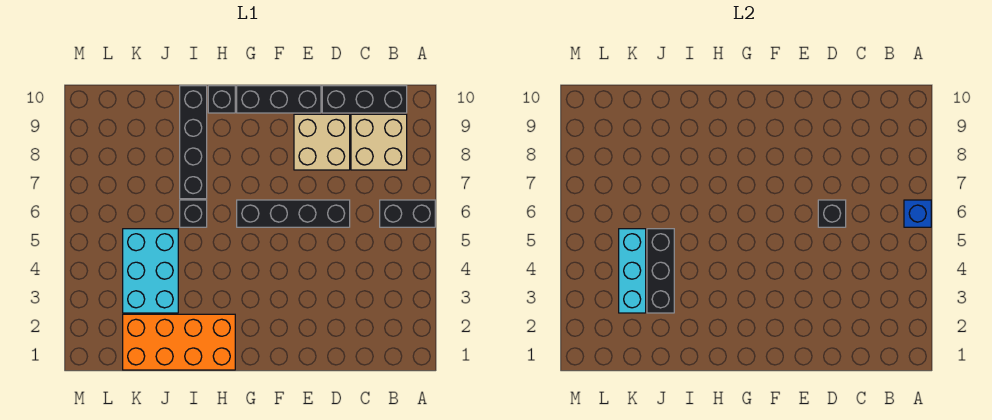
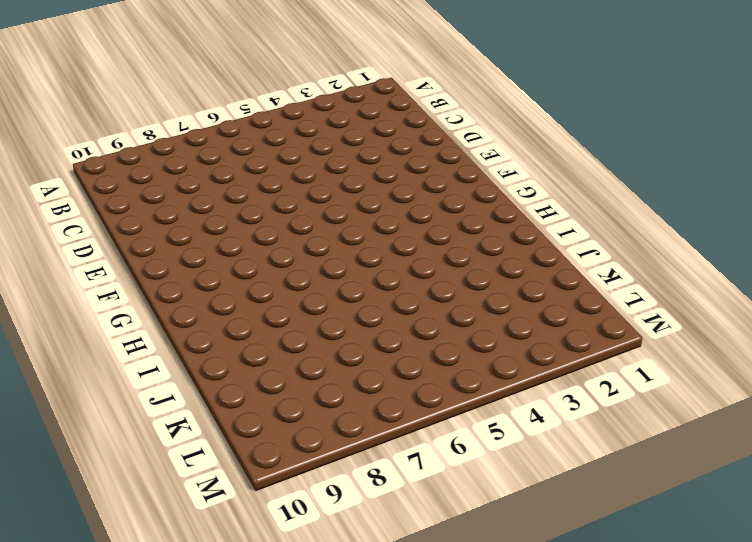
none -> black brick A6:B6 level 1
none -> tan brick B8:C9 level 1
none -> black brick B10:D10 level 1

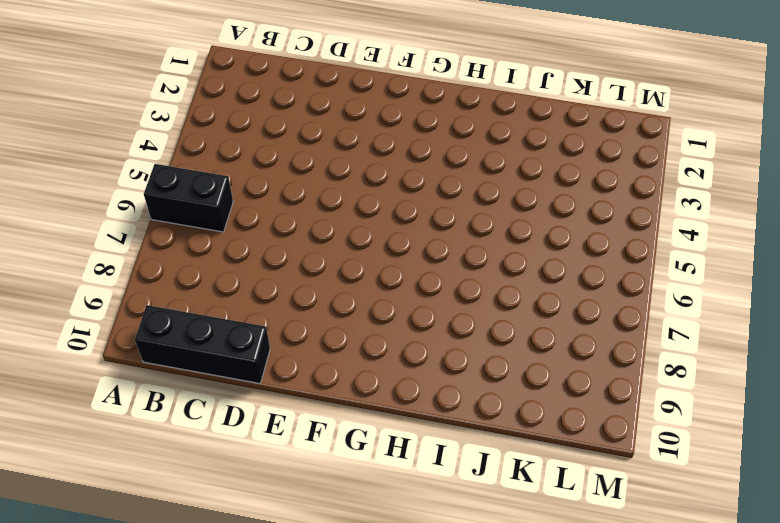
none -> tan brick B8:C9 level 1
none -> black brick D6:G6 level 1
none -> tan brick D8:E9 level 1

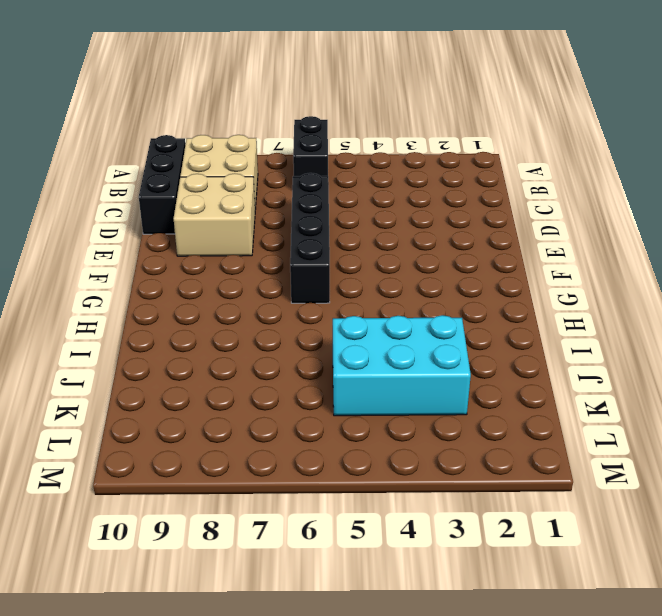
none -> black brick E10:G10 level 1
none -> orange brick H1:K2 level 1
none -> black brick H10 level 1

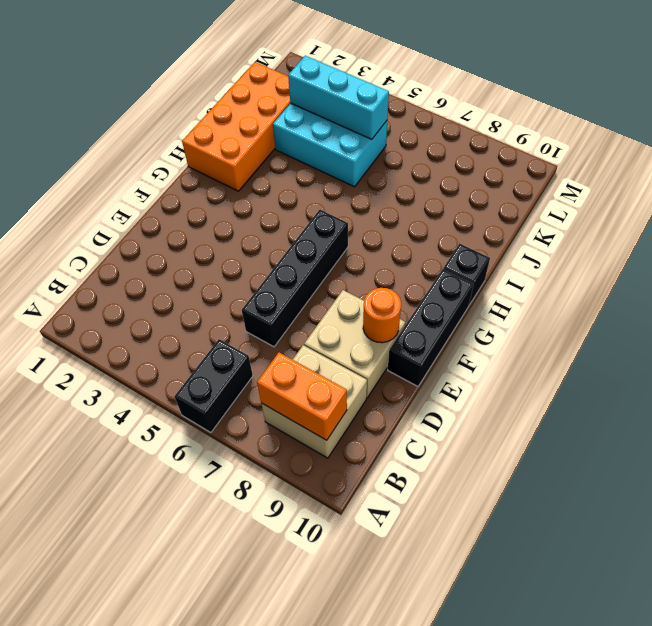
orange brick B8:B9 level 2 -> none
orange round brick E9 level 2 -> none
none -> black brick B10:D10 level 1
none -> black brick I6 level 1
none -> black brick I7:I10 level 1

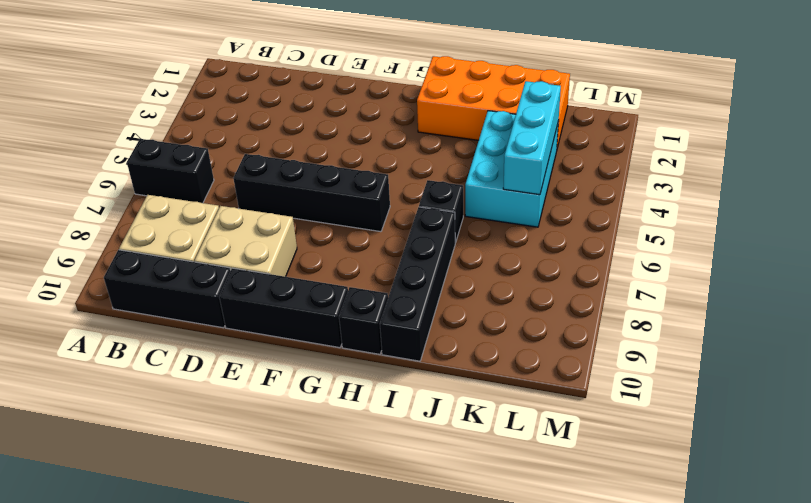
none -> blue brick A6 level 2
none -> black brick D6 level 2
none -> black brick J3:J5 level 2

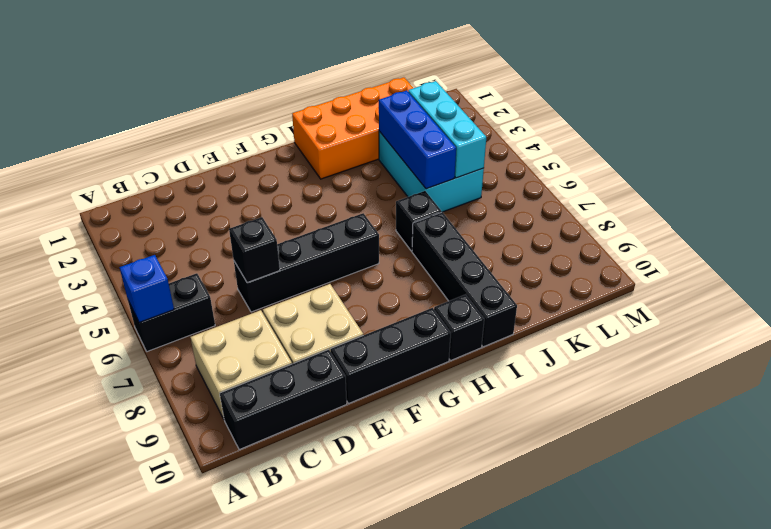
blue brick J3:J5 level 2 -> black brick J3:J5 level 2

